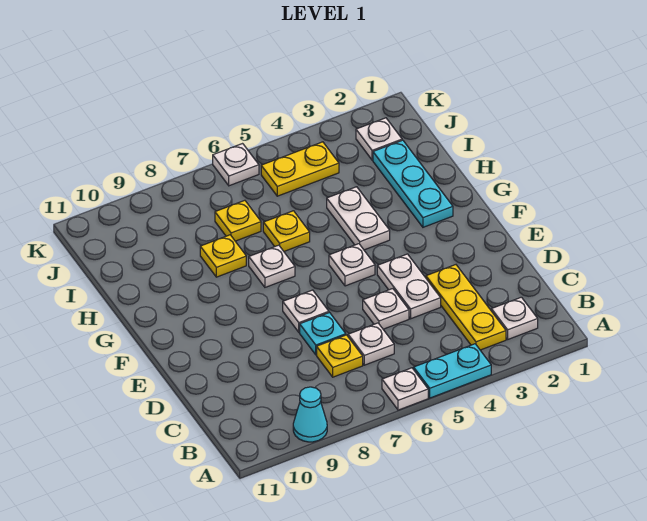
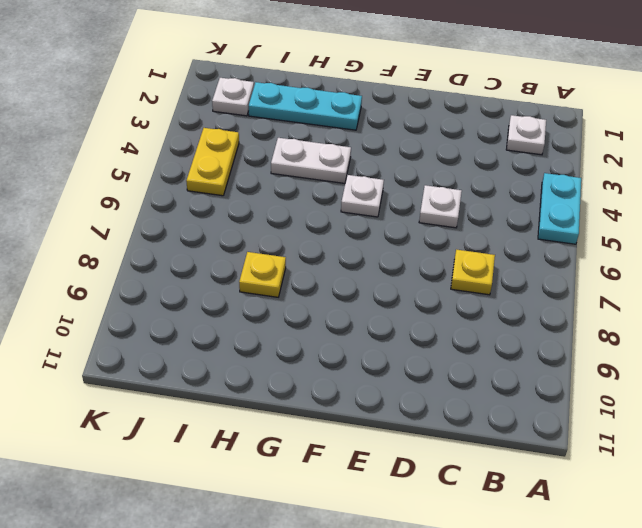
none -> white plate A6 level 1
none -> cyan cone A9 level 1
none -> yellow plate B3:D3 level 1

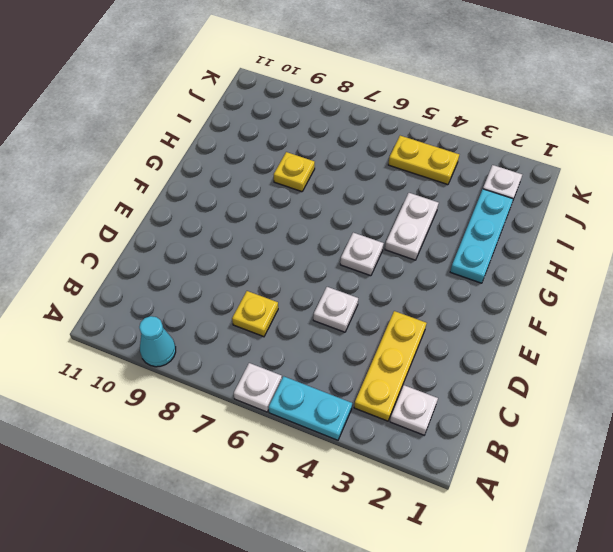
none -> white plate C6 level 1
none -> white plate D4:E4 level 1
none -> cyan plate D7 level 1

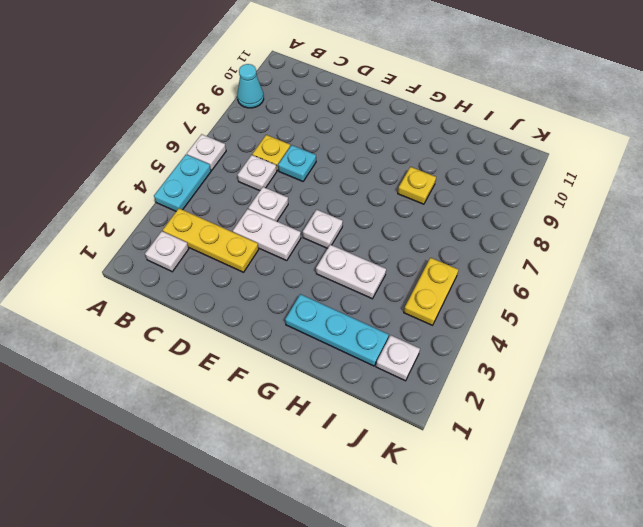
none -> white plate E7 level 1
none -> white plate G7 level 1
none -> yellow plate H6 level 1

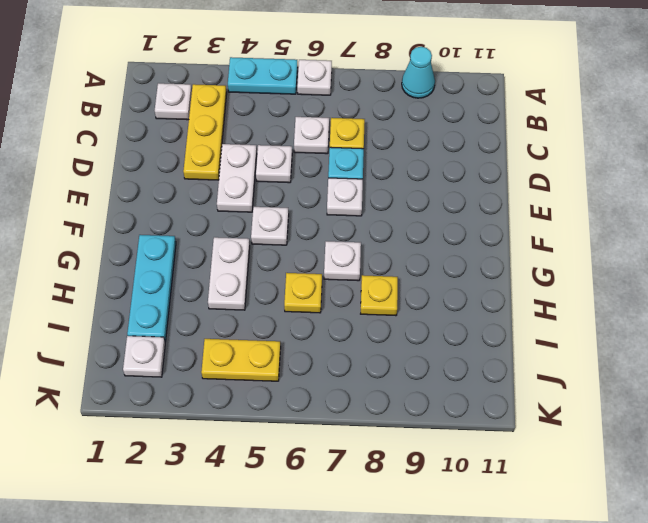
none -> yellow plate I7 level 1
none -> white plate K6 level 1

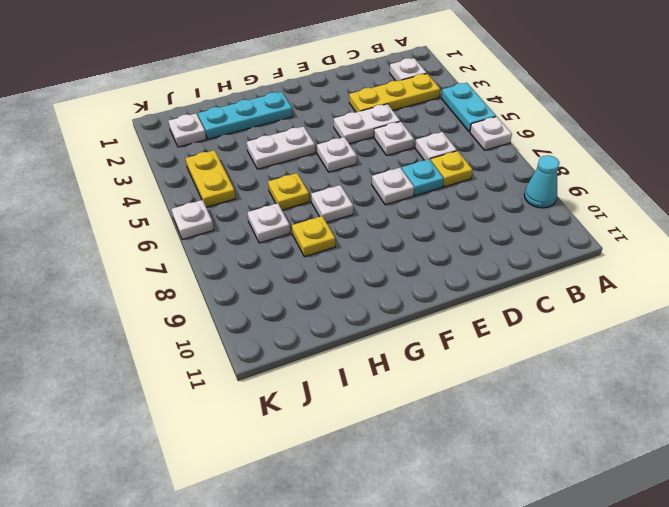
white plate I7 level 1 -> yellow plate I7 level 1

